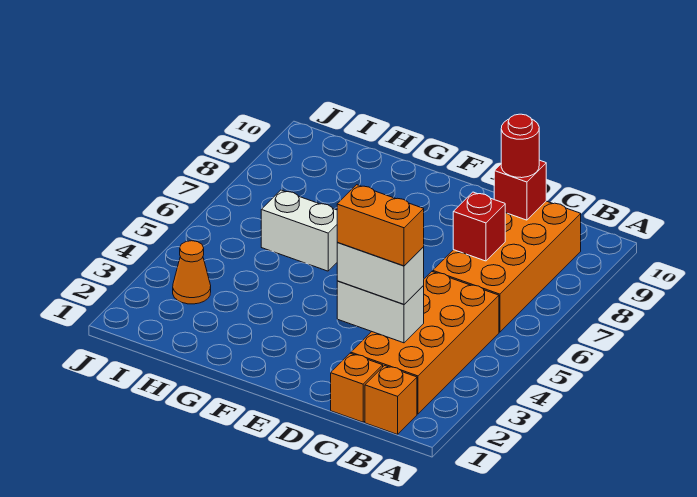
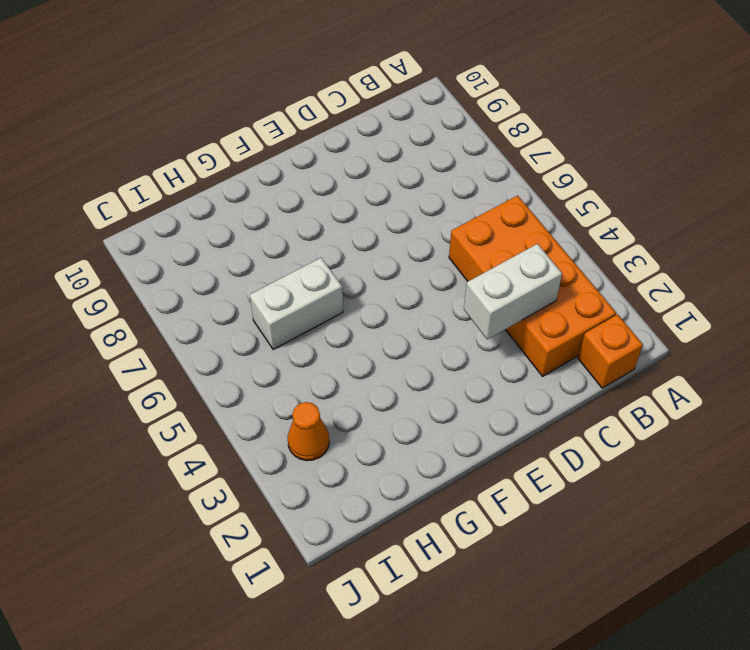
none -> orange brick B6:C9 level 1
none -> orange brick C1 level 1
none -> red brick C7 level 2

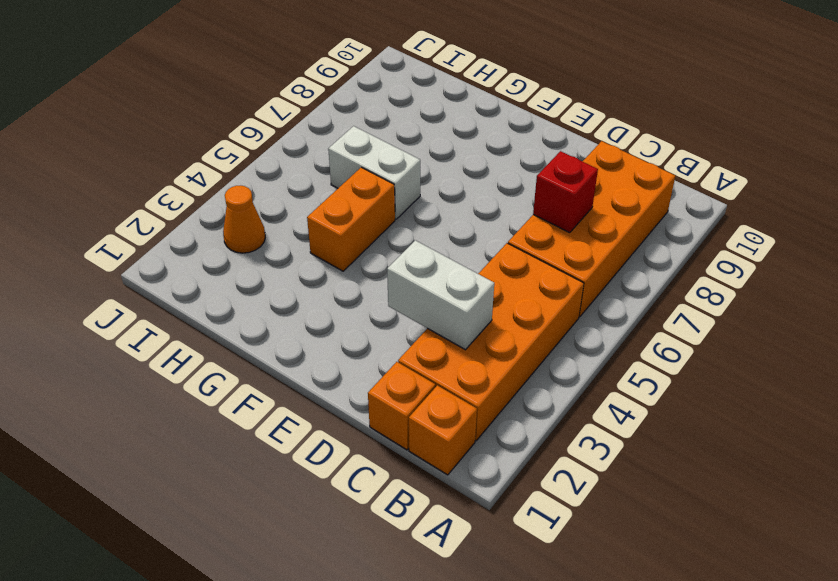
orange brick G4:G5 level 1 -> orange brick C3:D3 level 4
none -> red brick C9 level 2
none -> white brick C3:D3 level 3
none -> red round brick C9 level 3

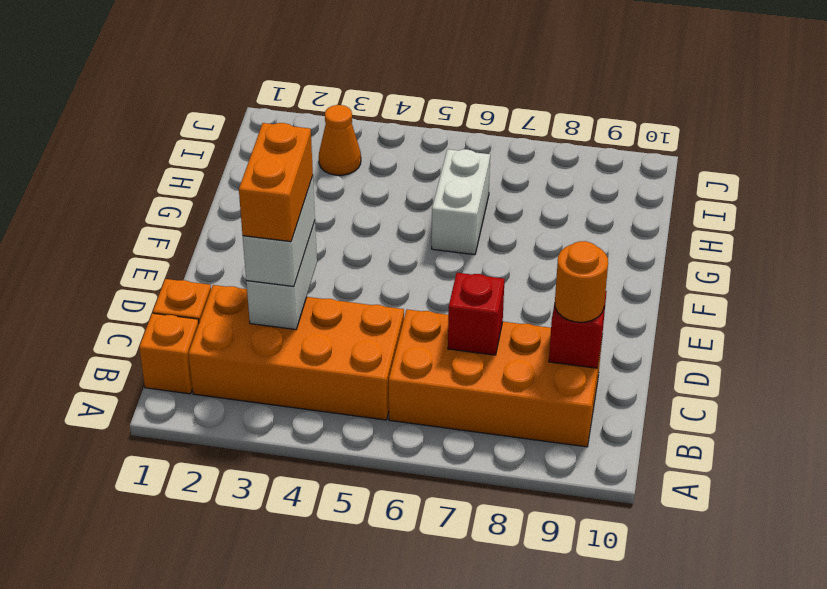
orange round brick C9 level 3 -> red round brick C9 level 3

